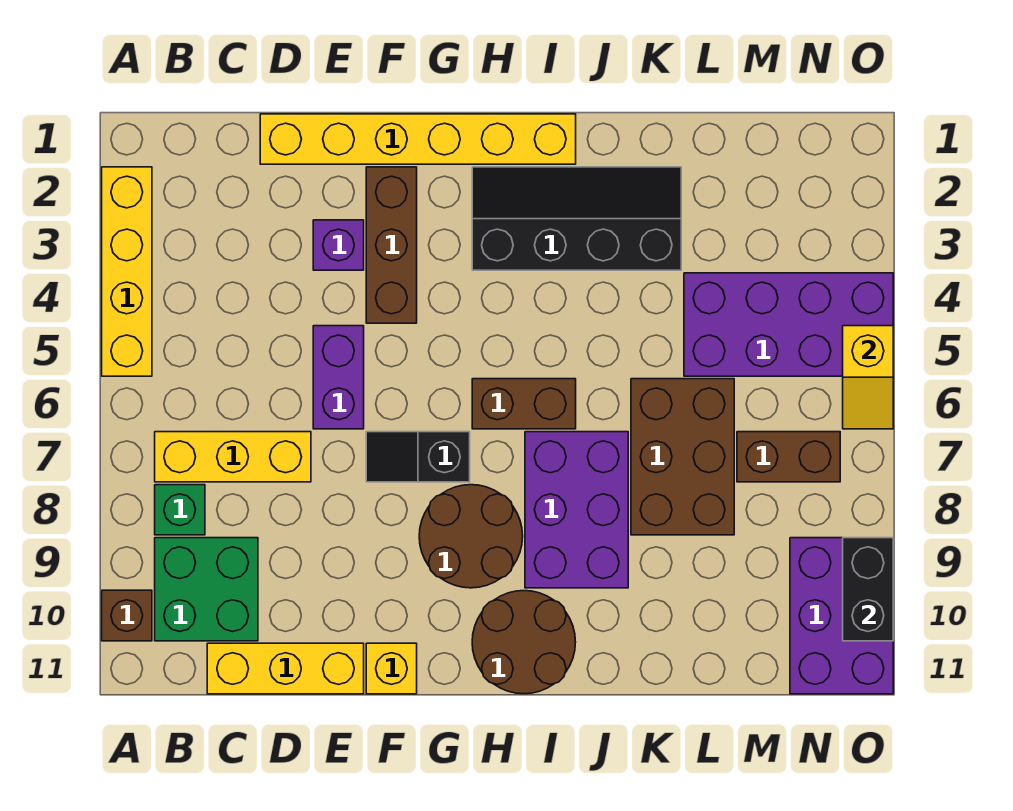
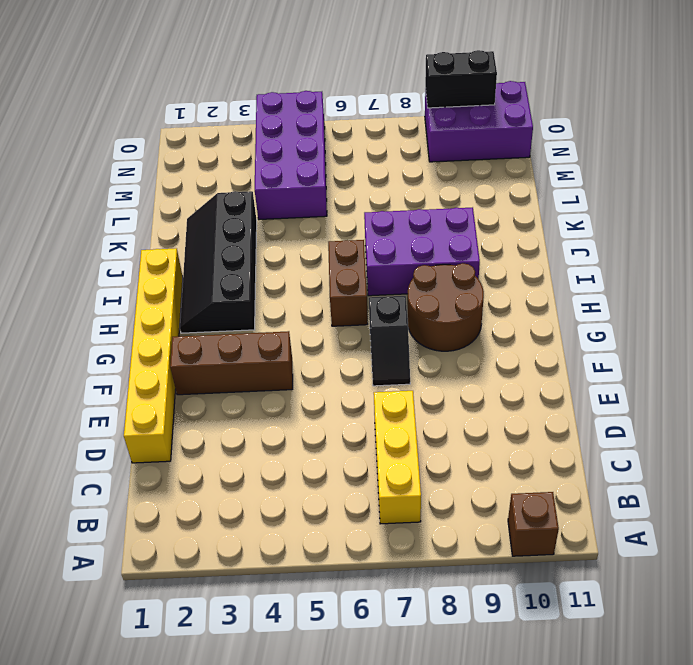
none -> yellow brick A2:A5 level 1
none -> green brick B8 level 1
none -> green brick B9:C10 level 1

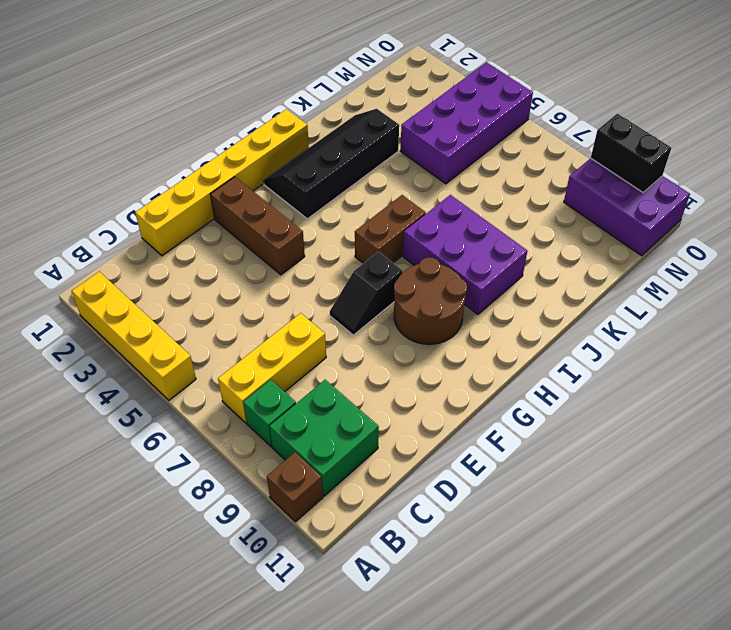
none -> yellow brick C11:E11 level 1
none -> purple brick E3 level 1
none -> purple brick E5:E6 level 1

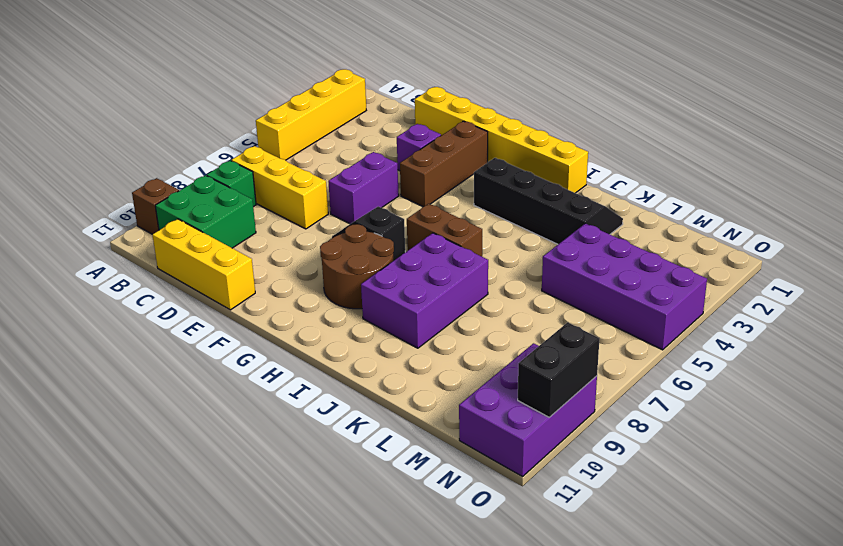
none -> yellow brick F11 level 1
none -> brown round brick H10:I11 level 1
none -> brown brick K6:L8 level 1

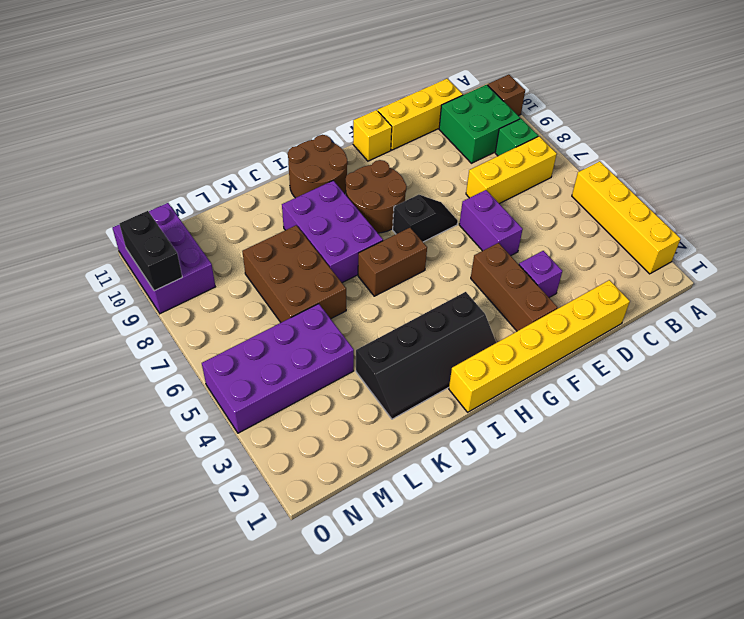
none -> brown brick M7:N7 level 1
none -> yellow slope O5:O6 level 2 top 5

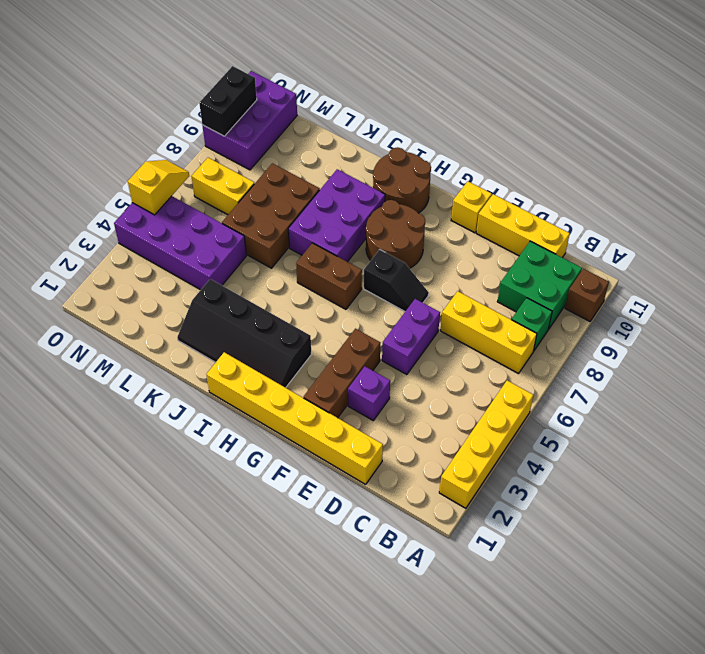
yellow brick M7:N7 level 1 -> brown brick M7:N7 level 1

